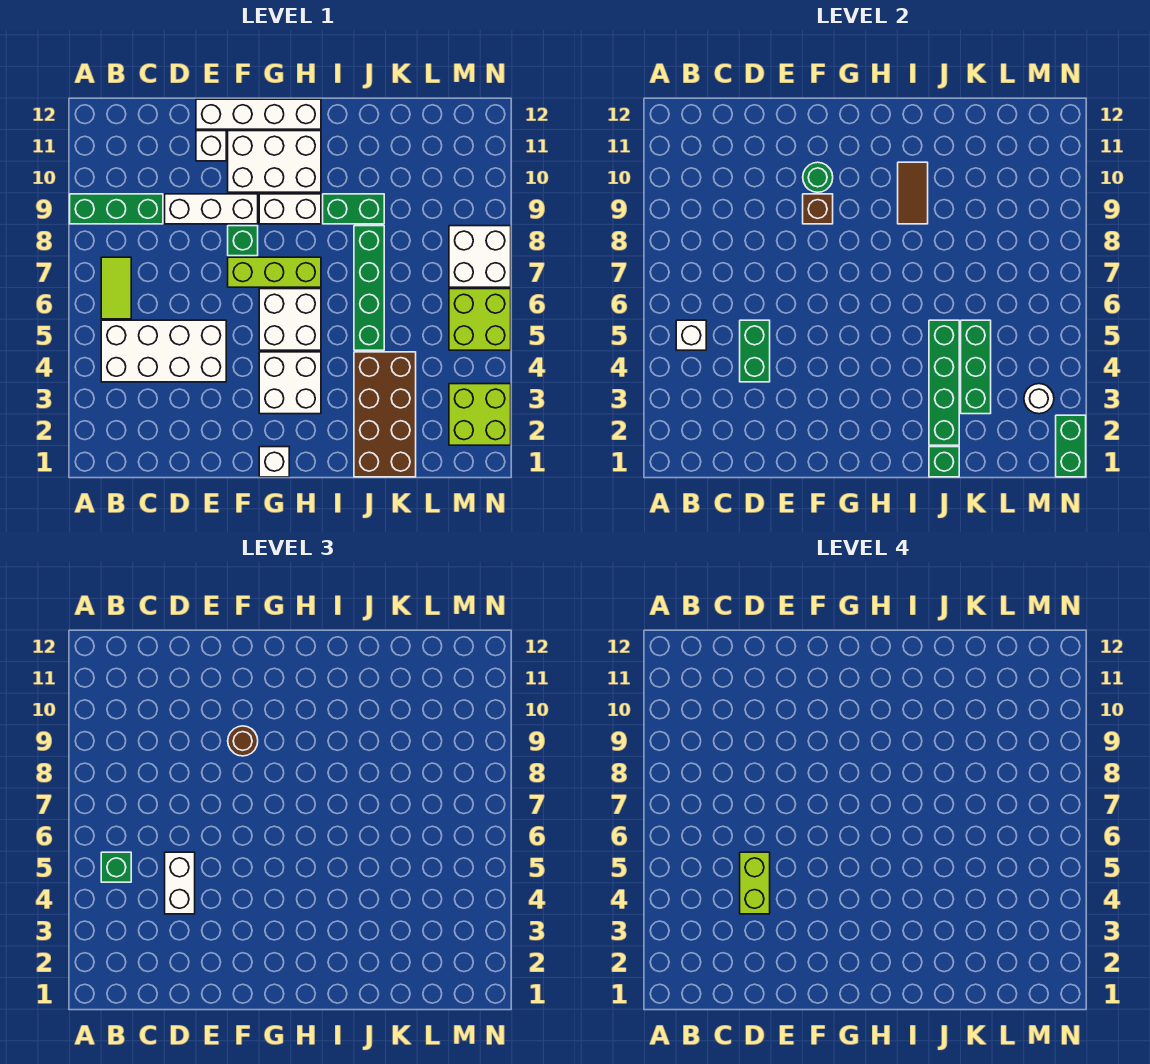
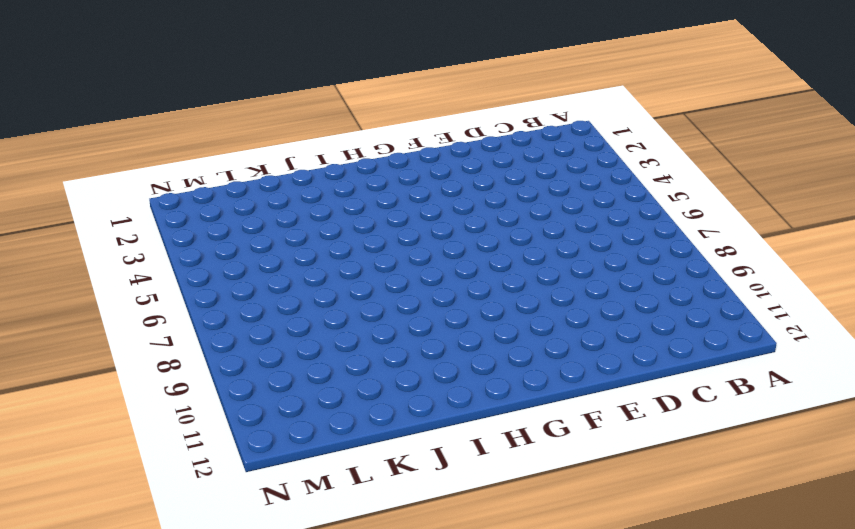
none -> green brick A9:C9 level 1
none -> white brick B4:E5 level 1
none -> lime tile B6:B7 level 1
none -> white brick D9:F9 level 1

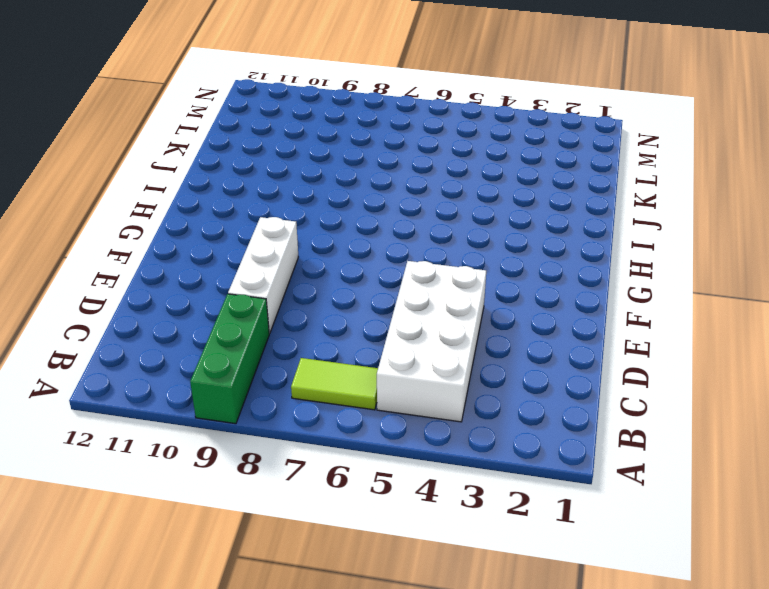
none -> white brick E11 level 1
none -> white brick E12:H12 level 1
none -> lime brick F7:H7 level 1
none -> green brick F8 level 1

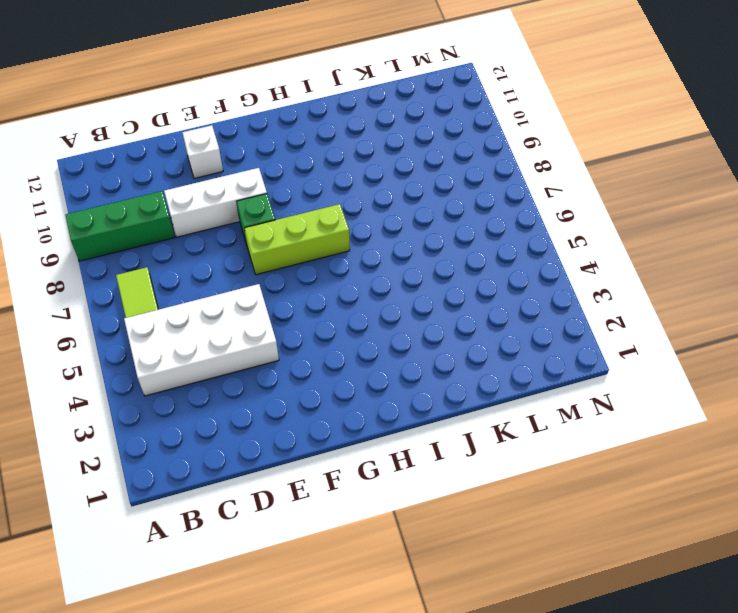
none -> white brick E12:H12 level 1
none -> white brick F10:H11 level 1
none -> white brick G1 level 1
none -> white brick G3:H4 level 1

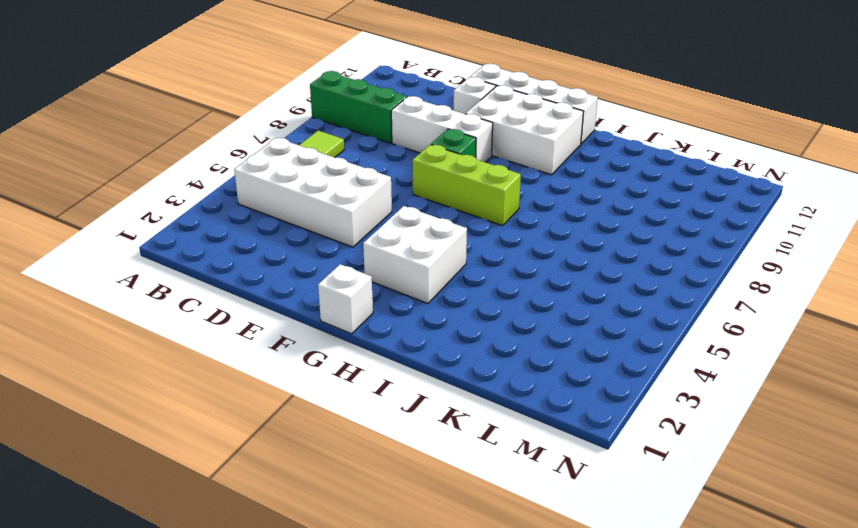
none -> white brick G5:H6 level 1
none -> white brick G9:H9 level 1
none -> green brick I9:J9 level 1
none -> brown brick J1:K4 level 1

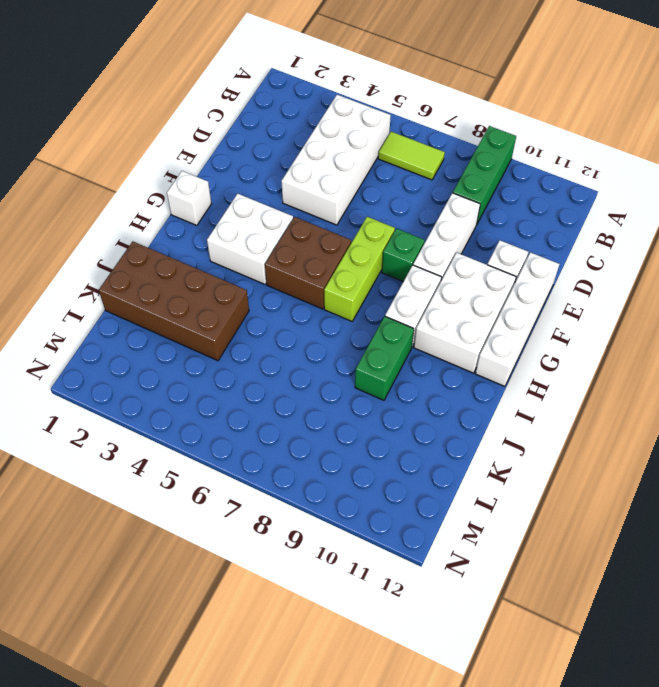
brown brick G5:H6 level 1 -> white brick G5:H6 level 1
none -> green brick J5:J8 level 1
none -> lime brick M2:N3 level 1
none -> lime brick M5:N6 level 1
none -> white brick M7:N8 level 1

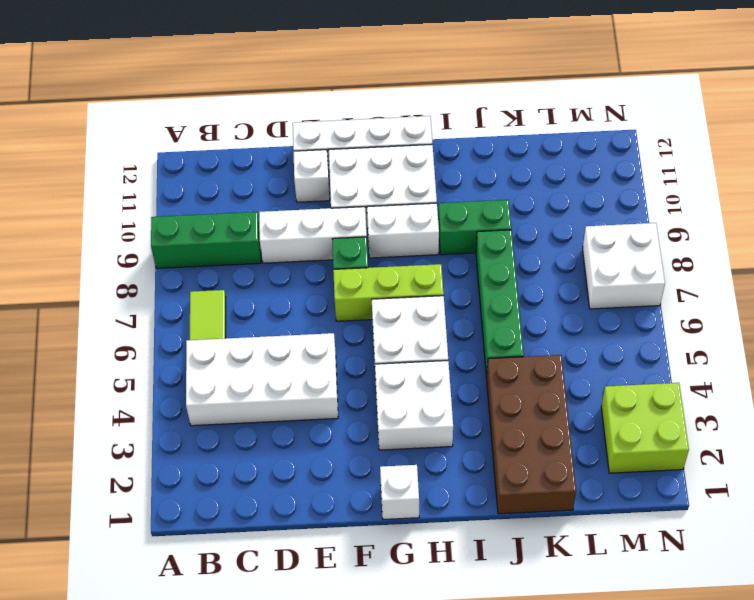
none -> lime brick M5:N6 level 1
none -> white brick B5 level 2
none -> green brick D4:D5 level 2
none -> brown brick F9 level 2

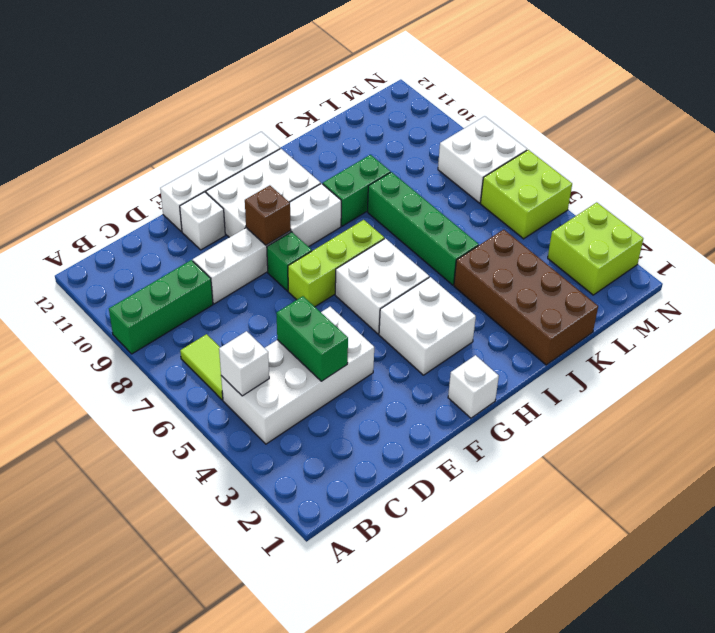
none -> green round brick F10 level 2
none -> brown tile I9:I10 level 2
none -> green brick J1 level 2
none -> green brick J2:J5 level 2

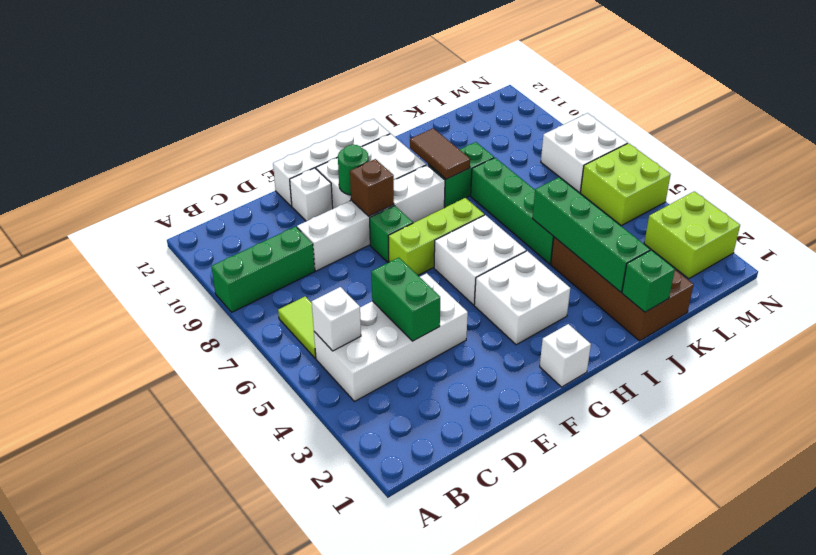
none -> green brick K3:K5 level 2
none -> white round brick M3 level 2
none -> green brick N1:N2 level 2
none -> green brick B5 level 3

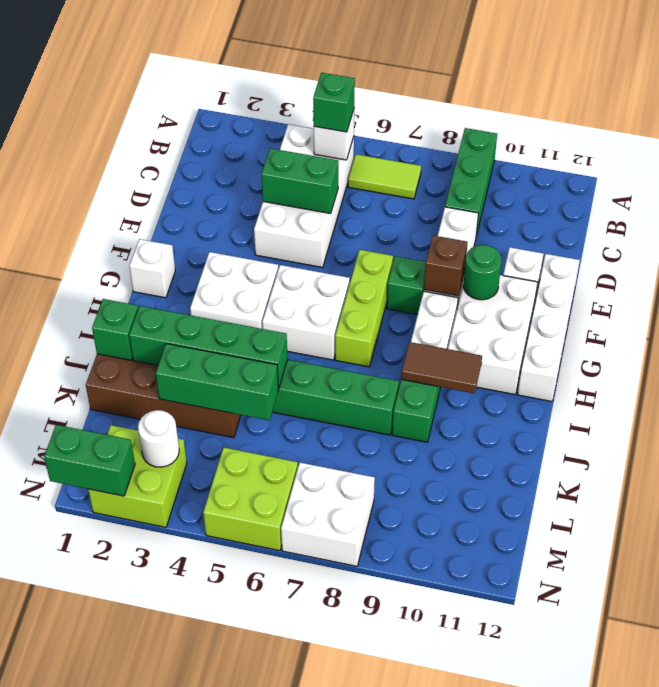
none -> white brick D4:D5 level 3
none -> brown round brick F9 level 3
none -> lime brick D4:D5 level 4

